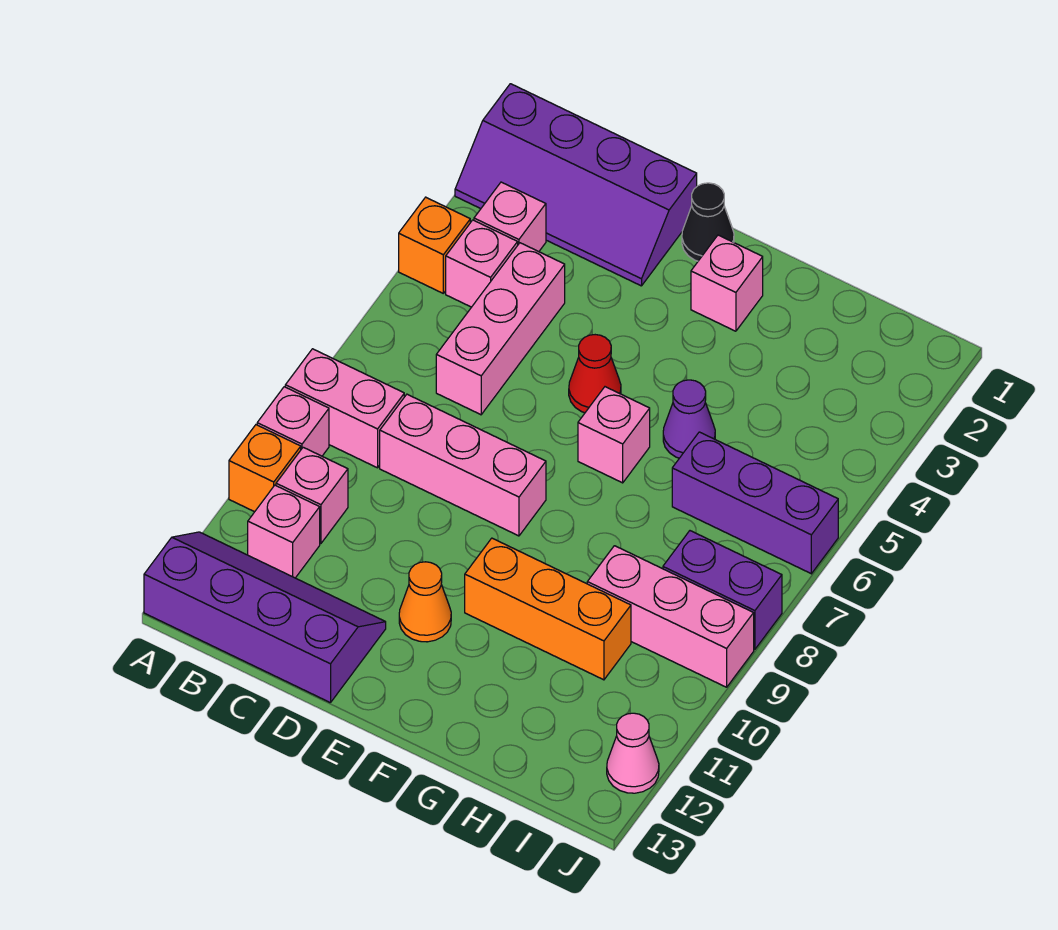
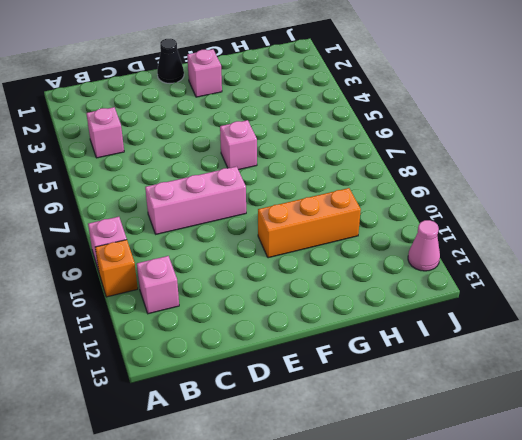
none -> purple slope A1:D2 level 1 top 1
none -> orange brick A4 level 1
none -> pink brick A8:B8 level 1

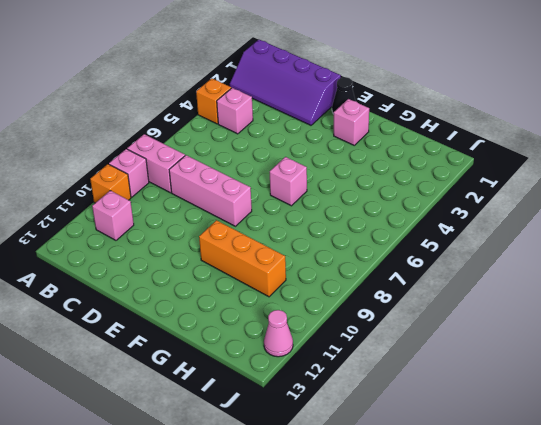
none -> purple slope A12:D13 level 1 top 13
none -> pink brick B3 level 1
none -> pink brick B10 level 1

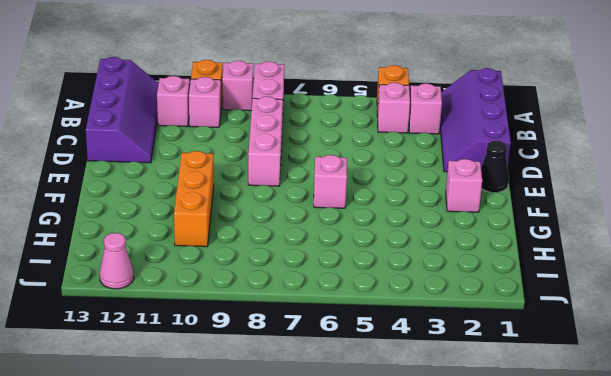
none -> pink brick C4:C6 level 1
none -> red cone E5 level 1
none -> orange cone E11 level 1

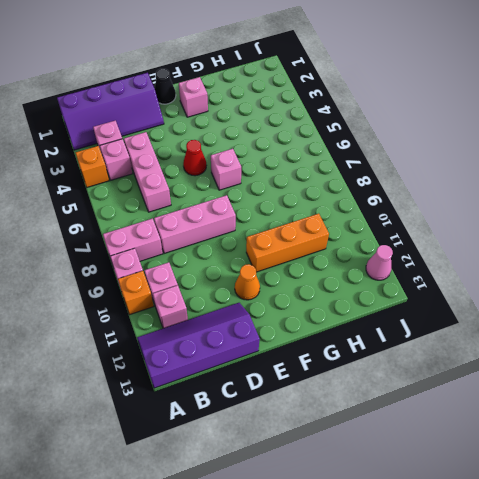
none -> purple cone G5 level 1
none -> purple brick H6:J6 level 1
none -> pink brick H9:J9 level 1

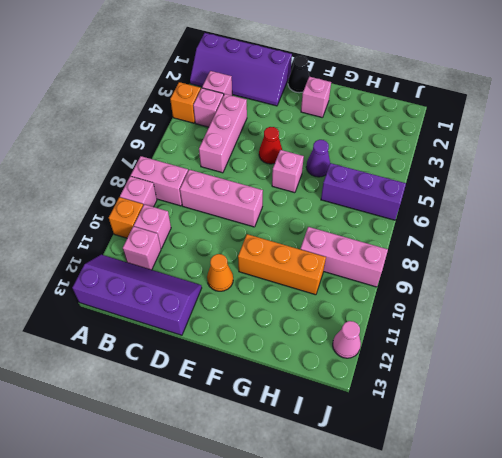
none -> purple brick I8:J8 level 1

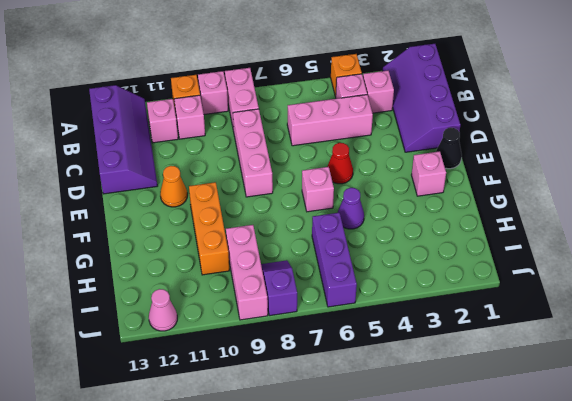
purple slope I8:J8 level 1 top J -> purple brick I8:J8 level 1

